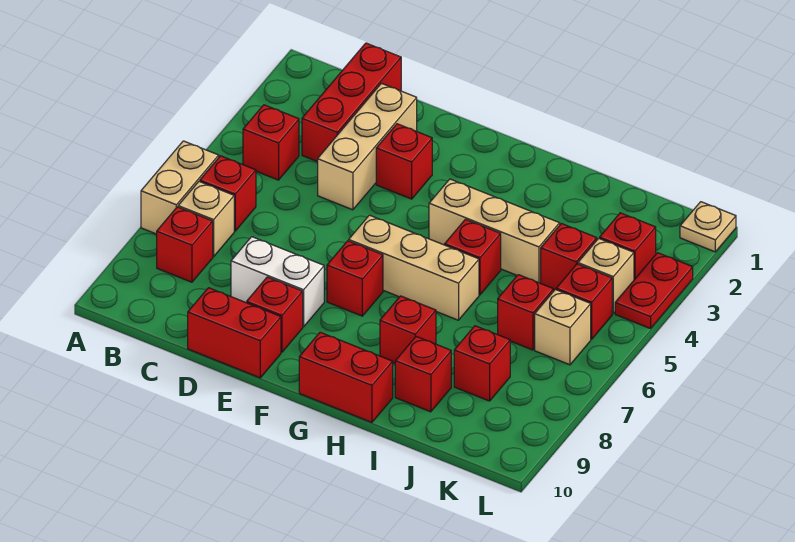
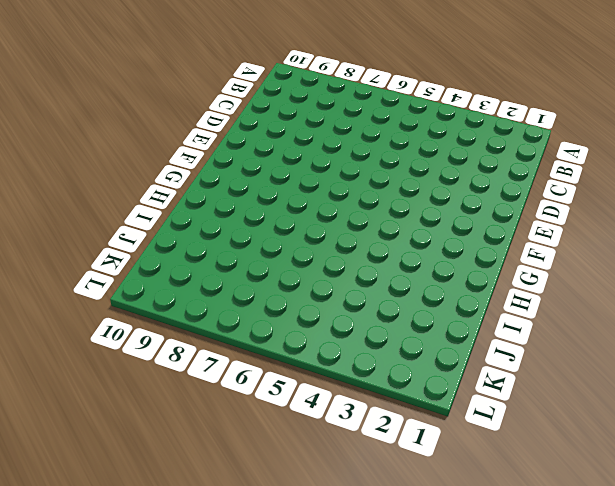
none -> tan brick A6:A7 level 1
none -> red brick B4 level 1
none -> red brick B6 level 1

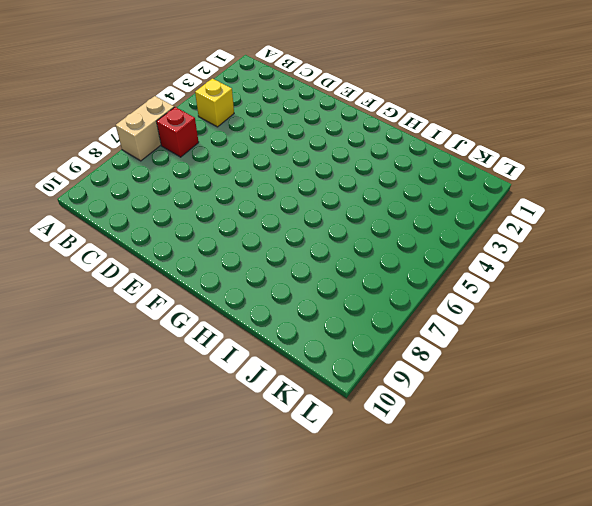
yellow brick B4 level 1 -> red brick B4 level 1
none -> tan brick B7 level 1
none -> red brick B8 level 1
none -> red brick C1:C3 level 1

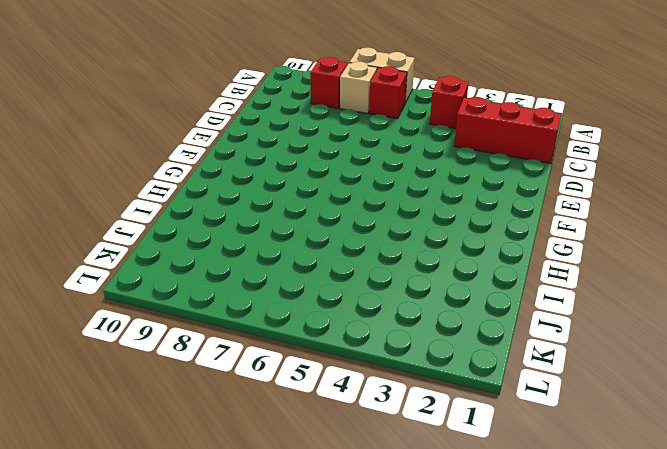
none -> tan brick D2:D4 level 1
none -> white brick D8:E8 level 1
none -> red brick D10:E10 level 1

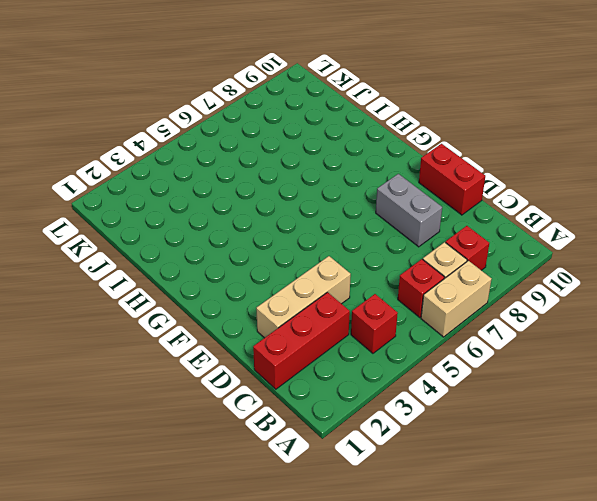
grey brick D8:E8 level 1 -> white brick D8:E8 level 1
none -> red brick E3 level 1
none -> red brick E9 level 1
none -> tan brick F6:H6 level 1

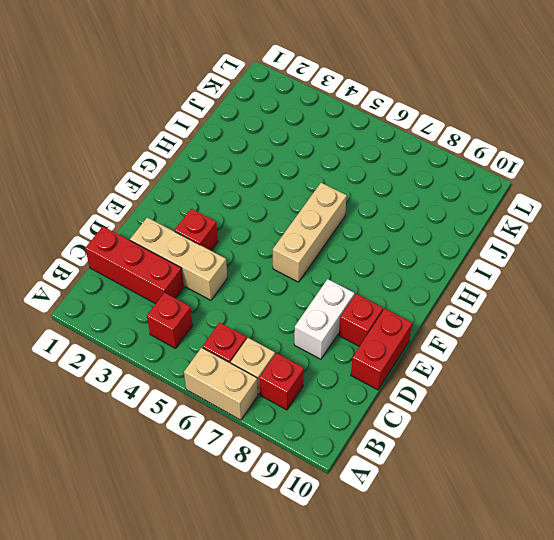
none -> red brick F7 level 1
none -> tan brick G4:I4 level 1
none -> red brick G10:H10 level 1

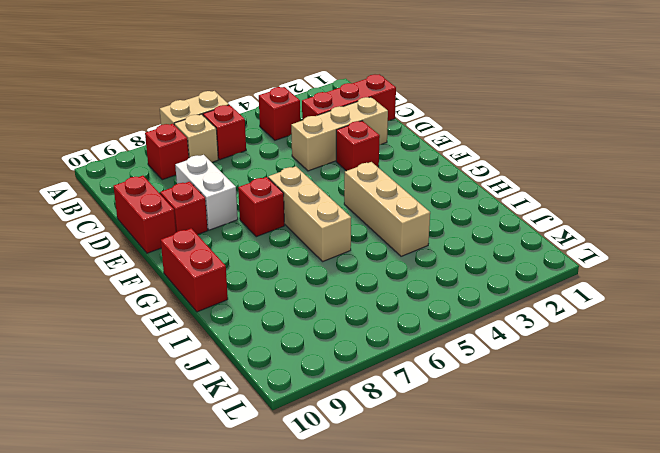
none -> red brick H5 level 1
none -> red brick H8 level 1
none -> red brick I9 level 1

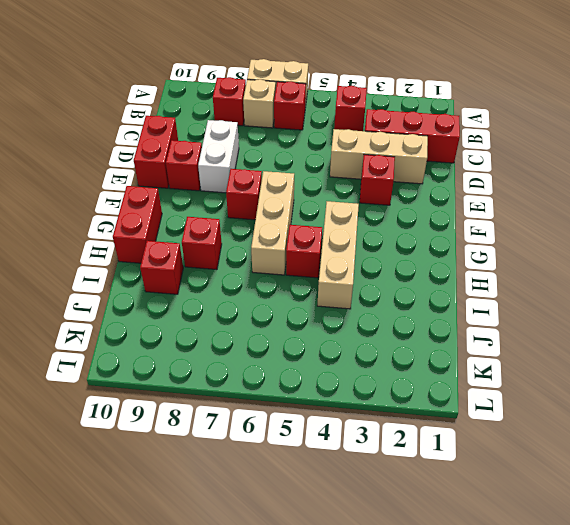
none -> red brick J4 level 1
none -> red brick J6 level 1
none -> red brick J8 level 1

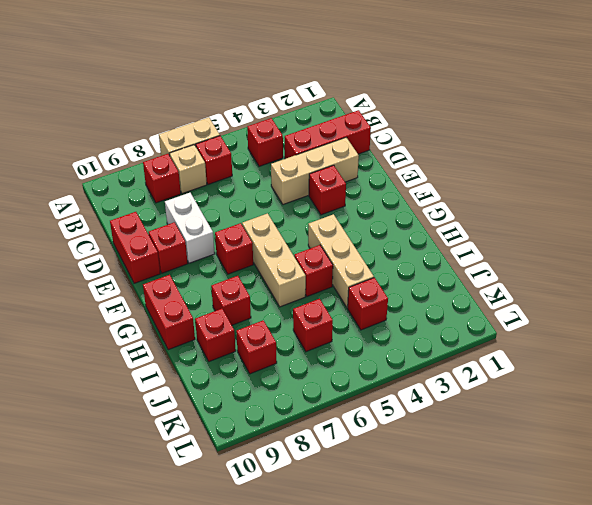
none -> red brick K3 level 1
none -> tan brick K4 level 1
none -> red brick K5 level 1

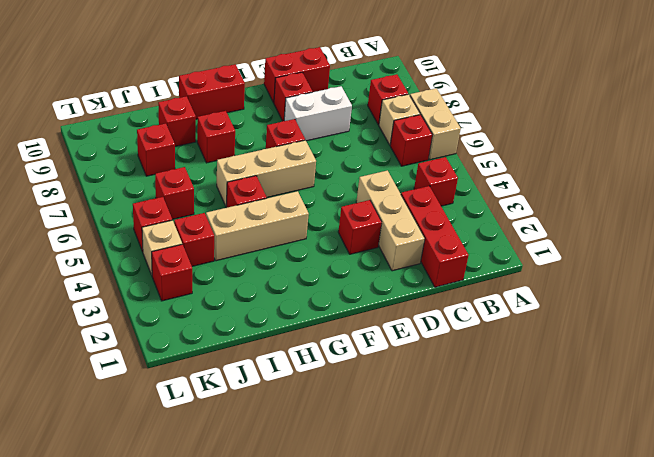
none -> tan brick K6 level 1
none -> tan plate L1 level 1
none -> red plate L3:L4 level 1

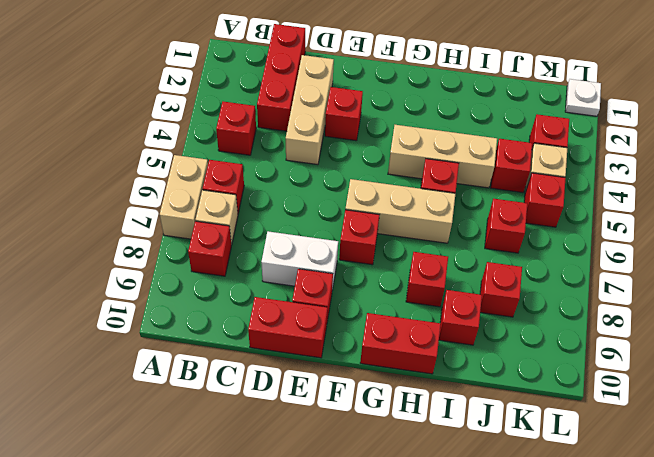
white plate L1 level 1 -> tan plate L1 level 1
none -> tan brick K6 level 1
none -> red plate L3:L4 level 1

